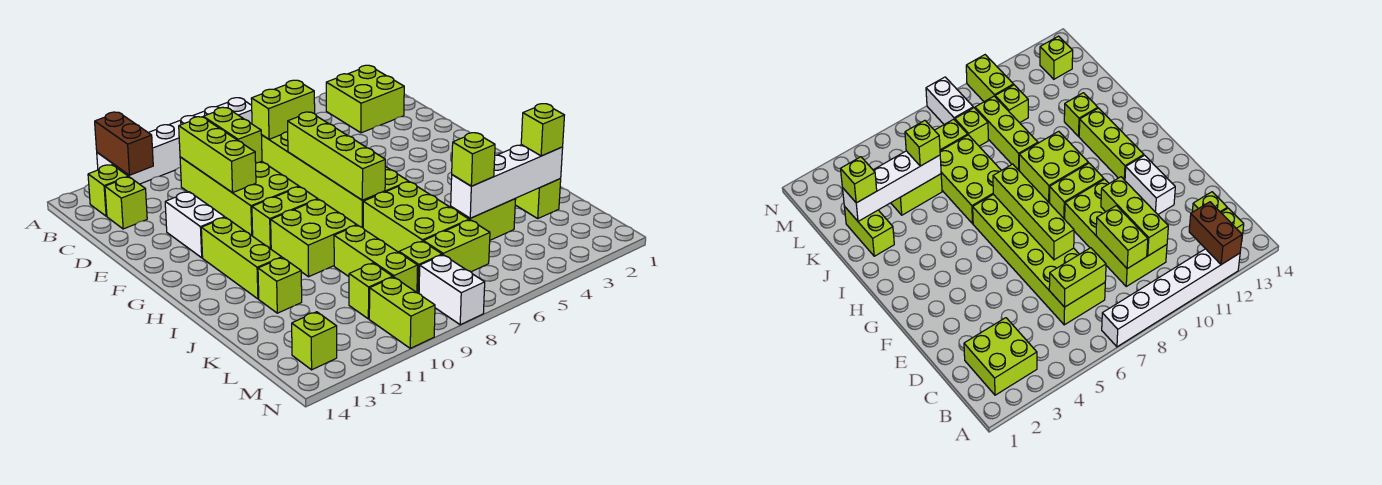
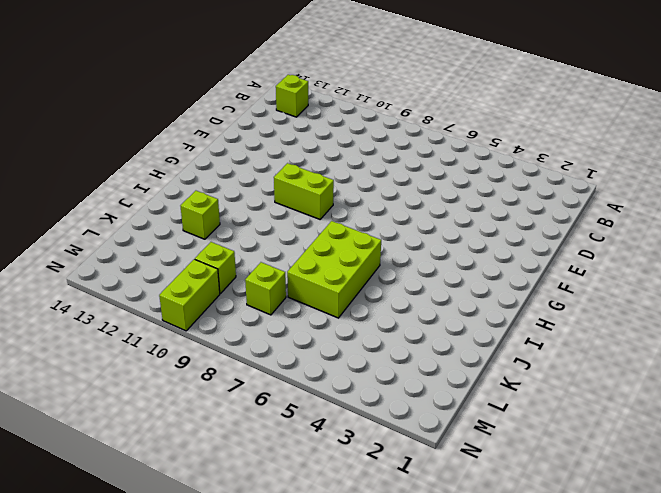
none -> white brick A7:A12 level 1
none -> lime brick B2:C3 level 1
none -> lime brick C6:H7 level 1

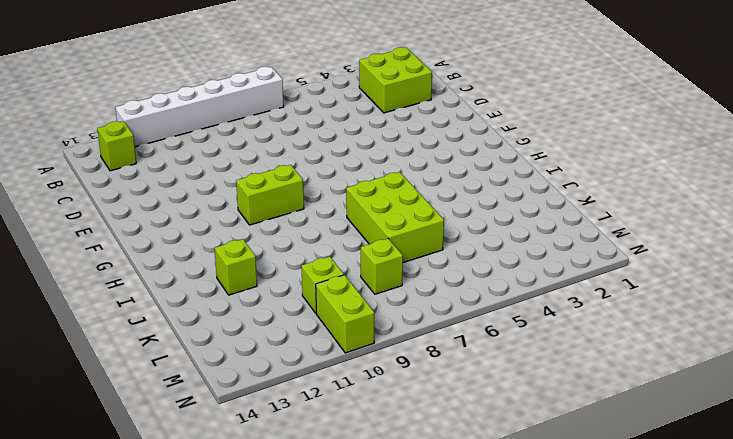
none -> lime brick C6:H7 level 1
none -> lime brick C9:F10 level 1
none -> lime brick C13 level 1

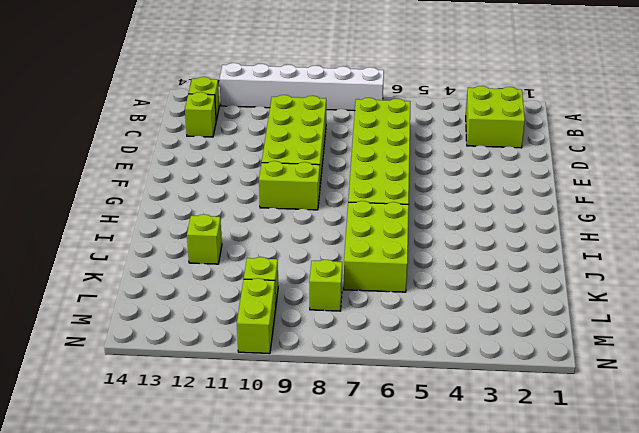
none -> white brick E12:F12 level 1
none -> lime brick G12:I12 level 1
none -> lime brick H9:I10 level 1

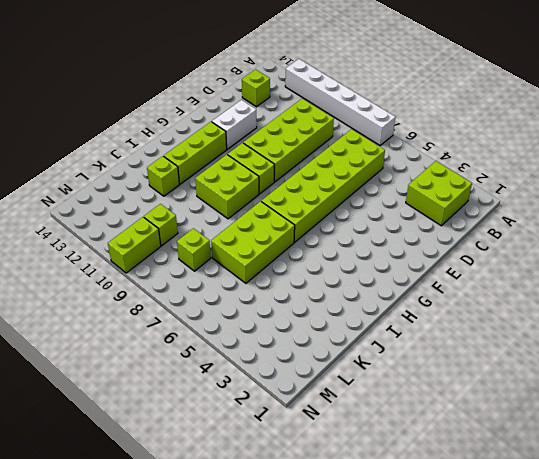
none -> lime brick B13 level 1
none -> lime brick J2:K2 level 1
none -> lime brick J9:L9 level 1

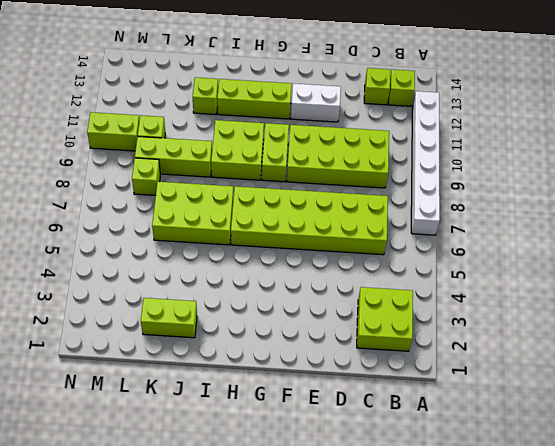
none -> lime brick K4:K5 level 1
none -> lime brick L6:L7 level 1
none -> white brick M8:N8 level 1

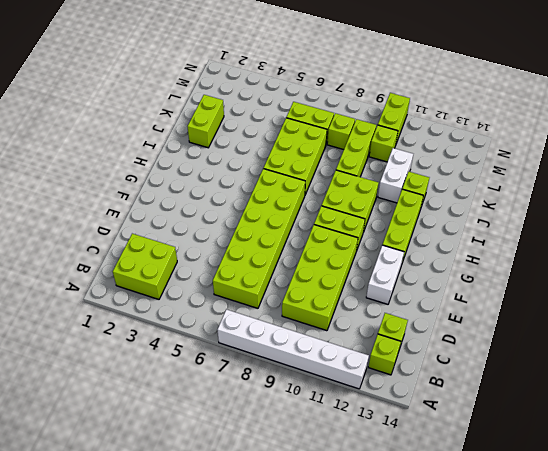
white brick J11:K11 level 1 -> white brick M8:N8 level 1
none -> lime brick K4:K5 level 1
none -> lime brick M13 level 1
none -> brown brick A12:B12 level 2

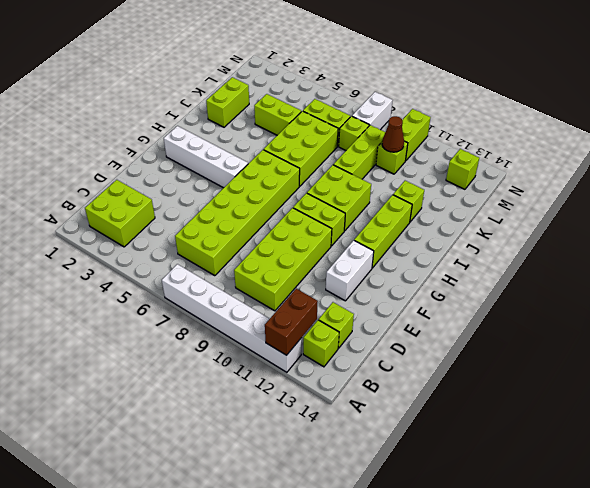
white brick G2:G5 level 1 -> white brick K2:K5 level 2
brown cone L10 level 2 -> none
none -> lime brick C6:C7 level 2
none -> lime brick C9:D9 level 2
none -> lime brick C10:E10 level 2

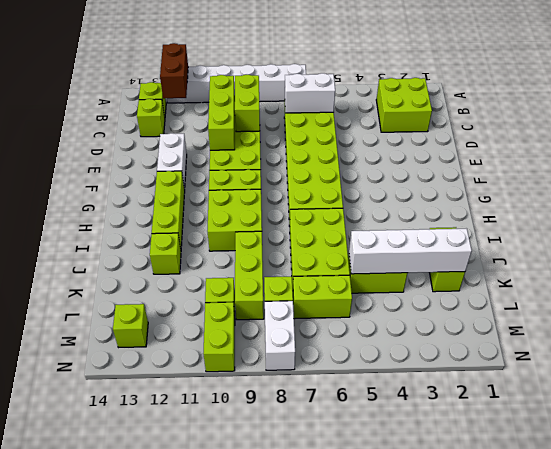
white brick C6:C7 level 2 -> lime brick C6:C7 level 2
none -> lime brick E7:H7 level 2
none -> lime brick K2 level 3
none -> lime brick K5 level 3

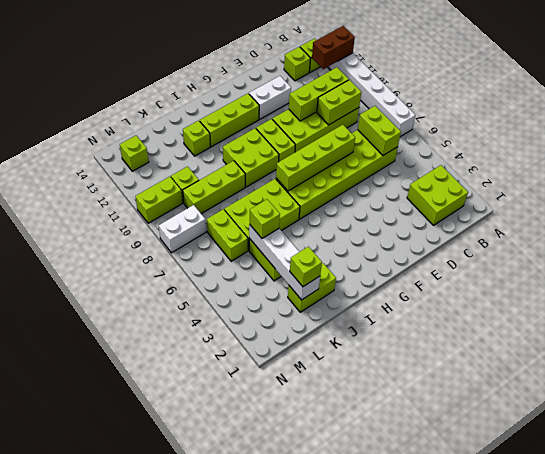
none -> lime brick L8 level 1

